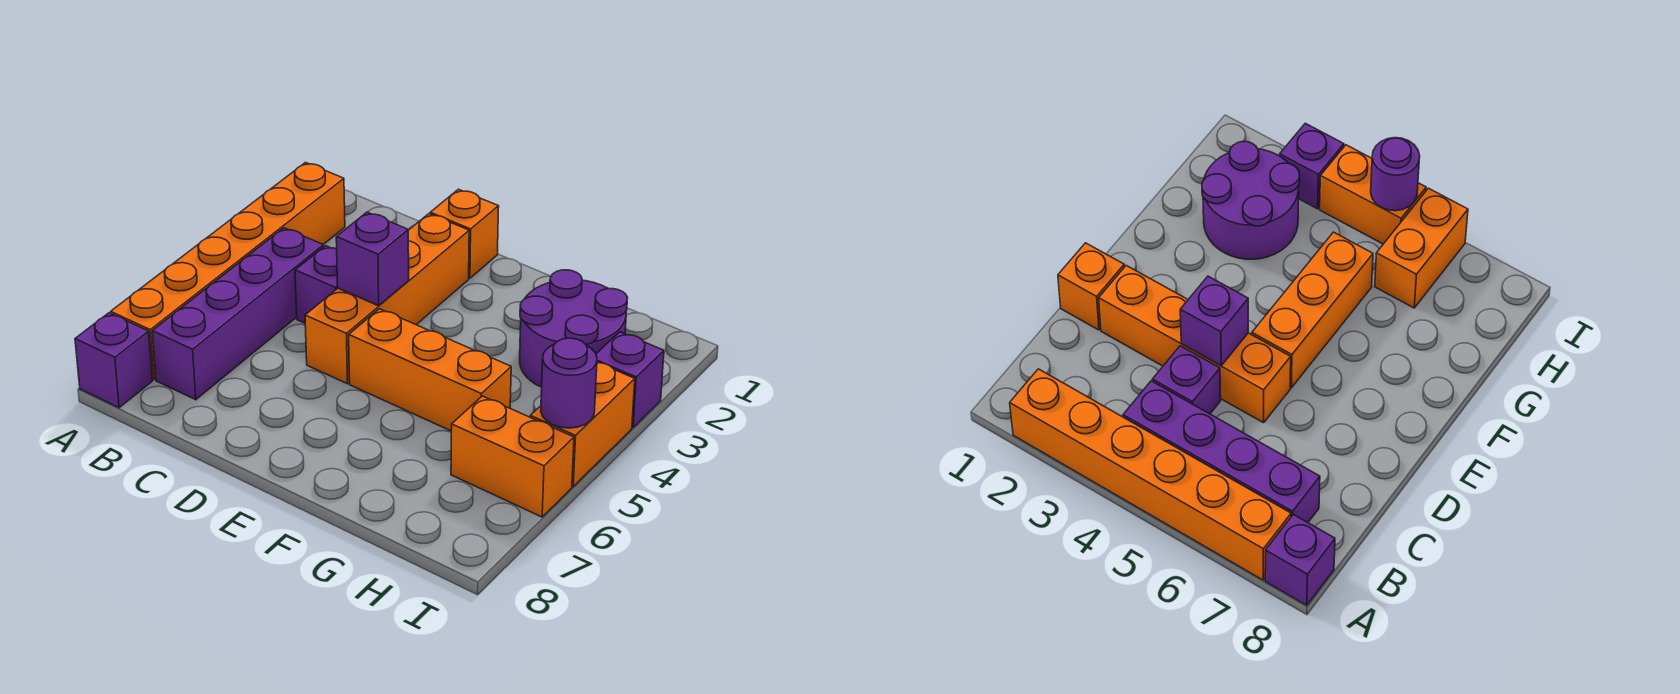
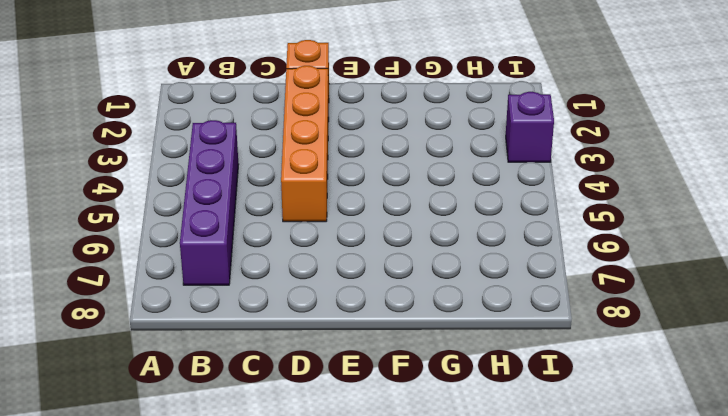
none -> orange brick A2:A7 level 1
none -> purple brick A8 level 1
none -> purple brick C4 level 1

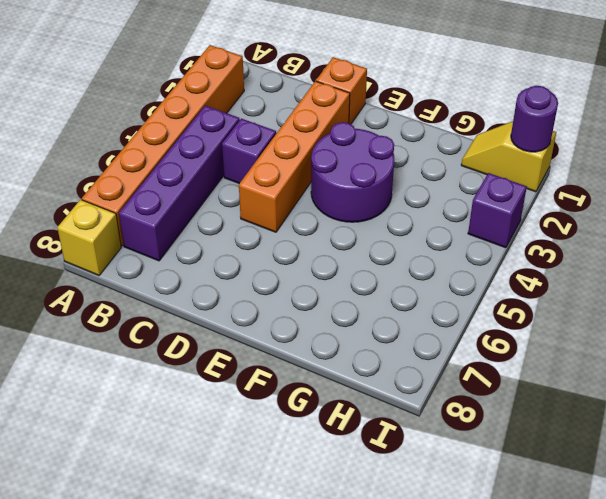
yellow brick A8 level 1 -> purple brick A8 level 1
purple round brick E3:F4 level 1 -> purple round brick G2:H3 level 1
yellow slope H1:I1 level 1 top I -> none
purple round brick I1 level 2 -> purple round brick I5 level 2
none -> orange brick E5:G5 level 1
none -> orange brick H6:I6 level 1
none -> orange brick I4:I5 level 1

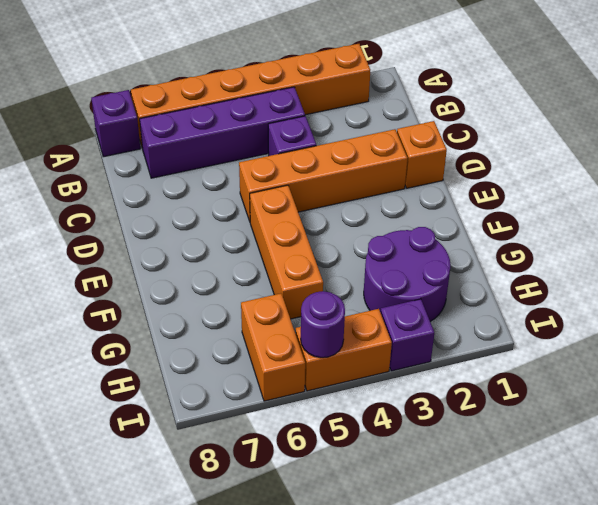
none -> purple brick D4 level 2

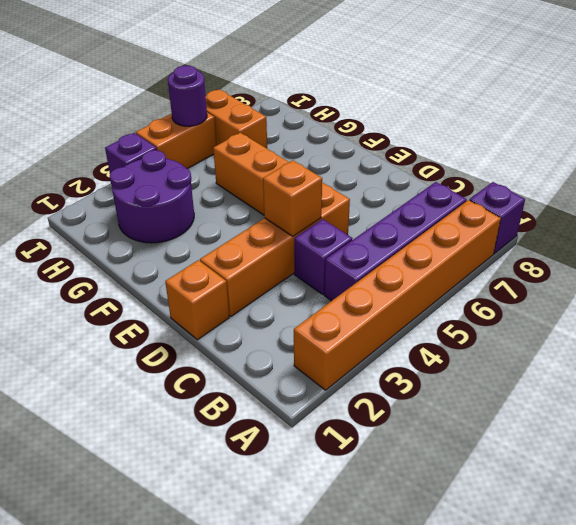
orange brick D4 level 2 -> purple brick D4 level 2

